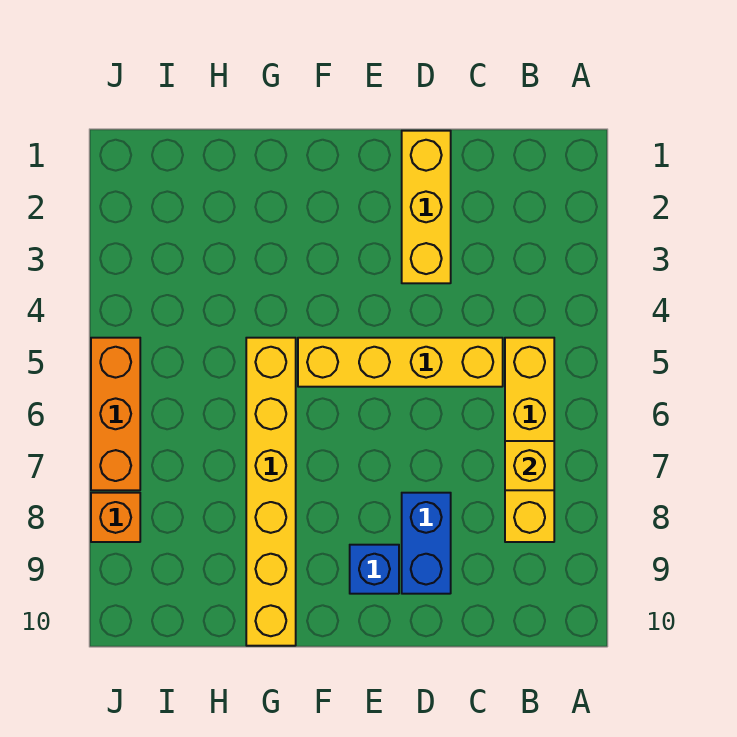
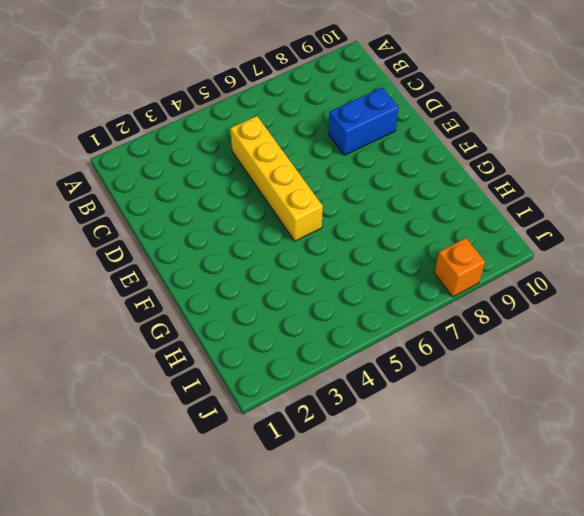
none -> yellow brick B5:B8 level 1
none -> yellow brick D1:D3 level 1

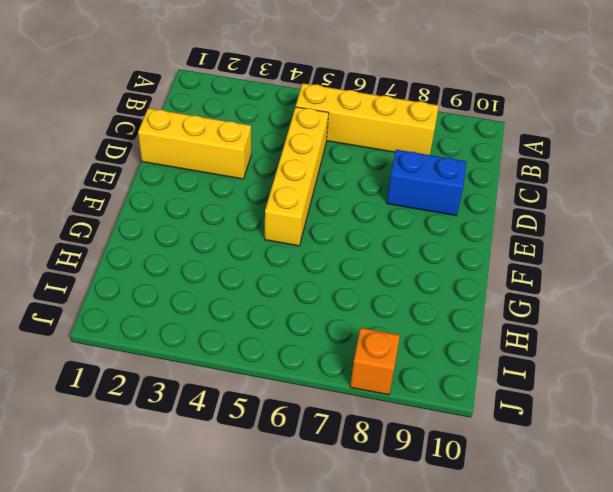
none -> blue brick E9 level 1
none -> yellow brick G5:G10 level 1

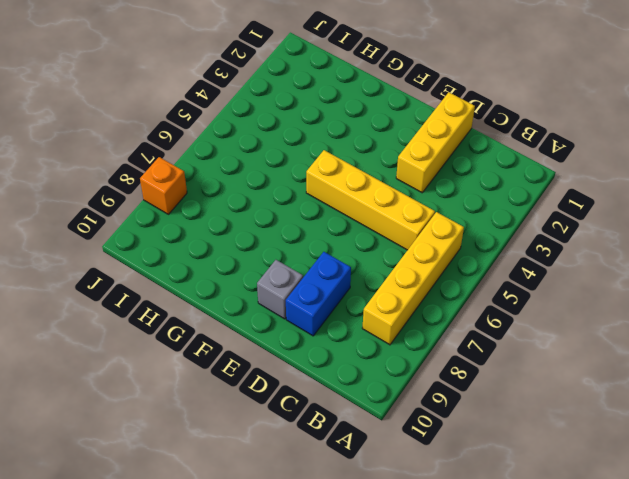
grey brick E9 level 1 -> blue brick E9 level 1
none -> yellow brick G5:G10 level 1
none -> orange brick J5:J7 level 1

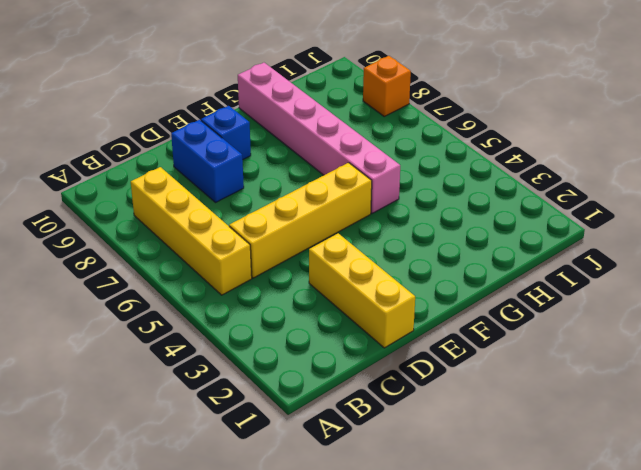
pink brick G5:G10 level 1 -> yellow brick G5:G10 level 1
none -> orange brick J5:J7 level 1
none -> yellow brick B7 level 2

